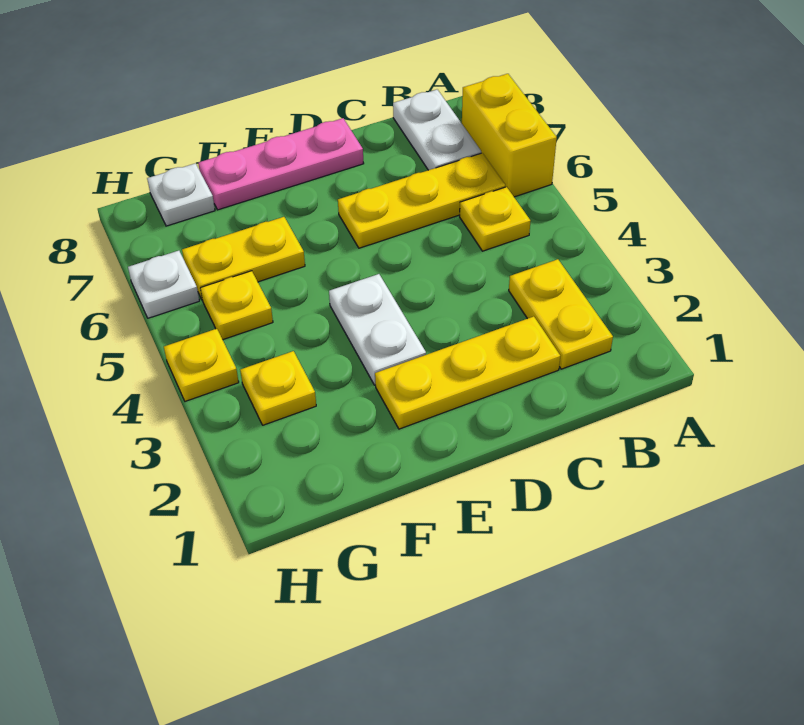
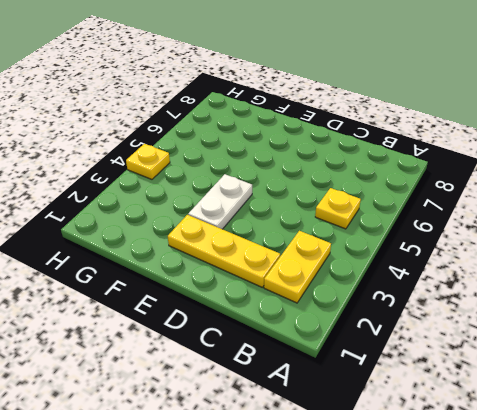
none -> yellow brick A6:A7 level 1
none -> yellow plate B6:D6 level 1
none -> white plate B7:B8 level 1

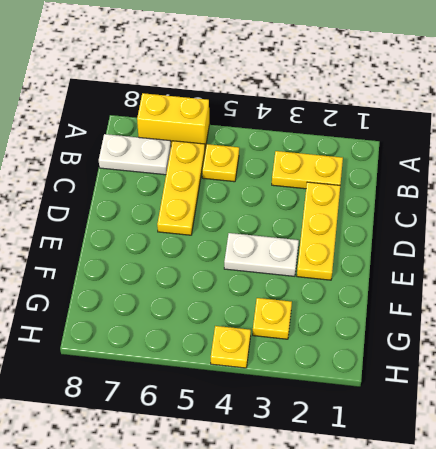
none -> pink plate D8:F8 level 1
none -> yellow plate F6:G6 level 1
none -> yellow plate G5 level 1

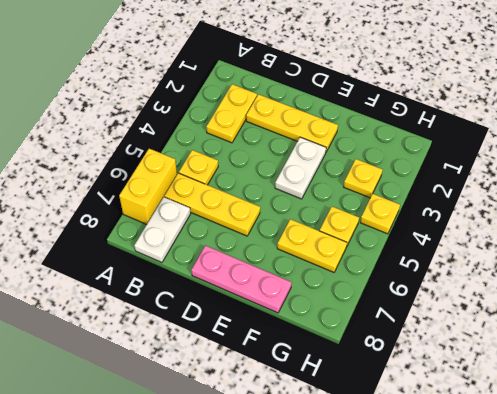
none -> white plate G8 level 1
none -> white plate H6 level 1

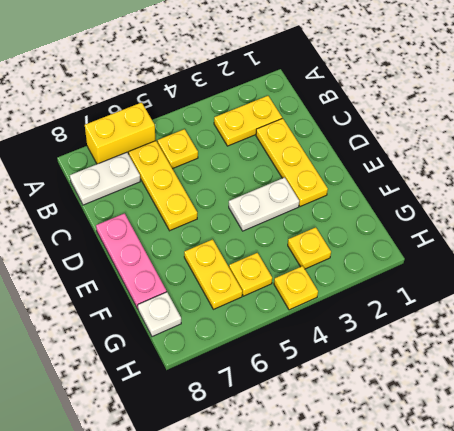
none -> white plate H6 level 1

